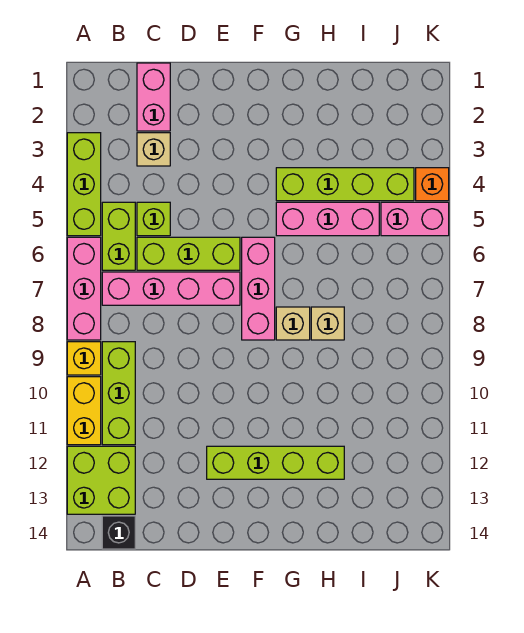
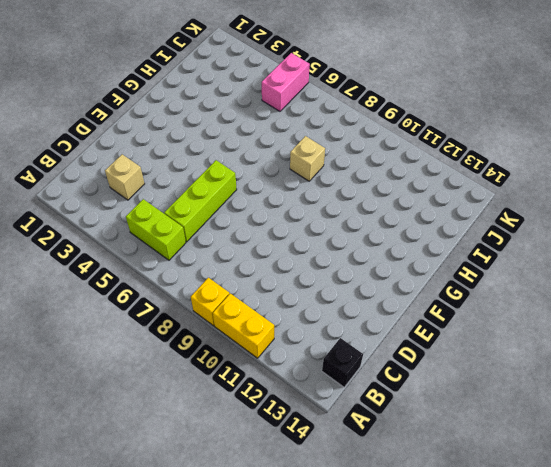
none -> lime brick A3:A5 level 1
none -> pink brick A6:A8 level 1
none -> lime brick A12:B13 level 1

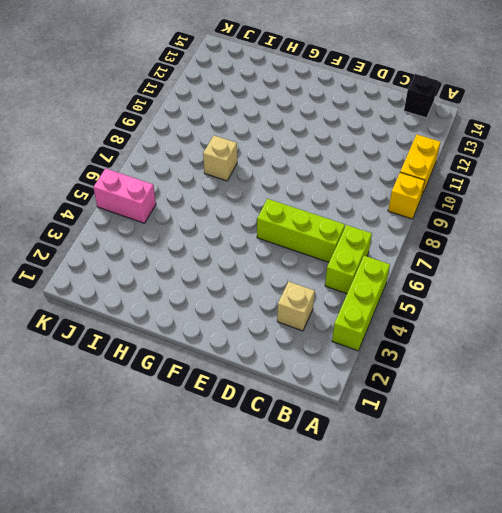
none -> pink brick A6:A8 level 1
none -> lime brick A12:B13 level 1
none -> pink brick B7:E7 level 1

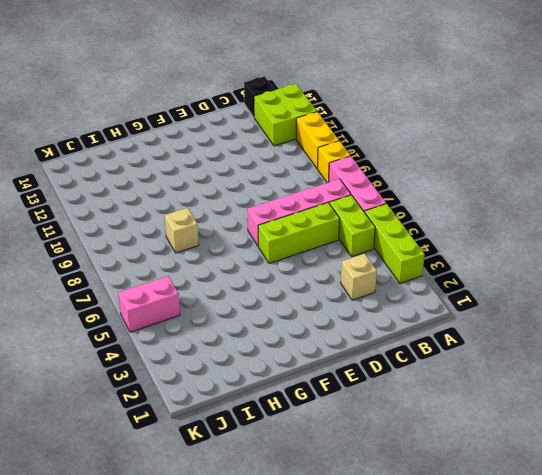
none -> lime brick B9:B11 level 1
none -> pink brick C1:C2 level 1
none -> lime brick C5 level 1

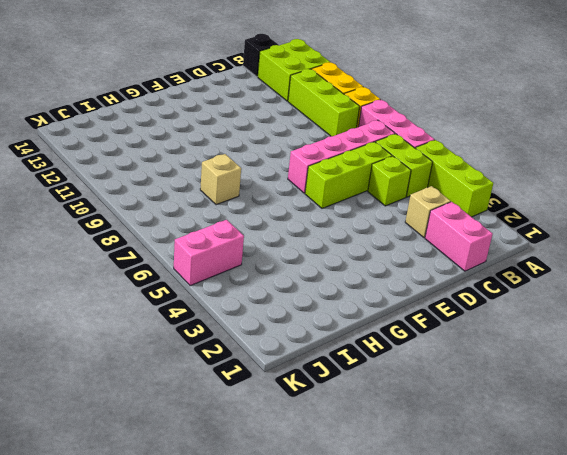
none -> lime brick E12:H12 level 1
none -> pink brick F6:F8 level 1
none -> lime brick G4:J4 level 1

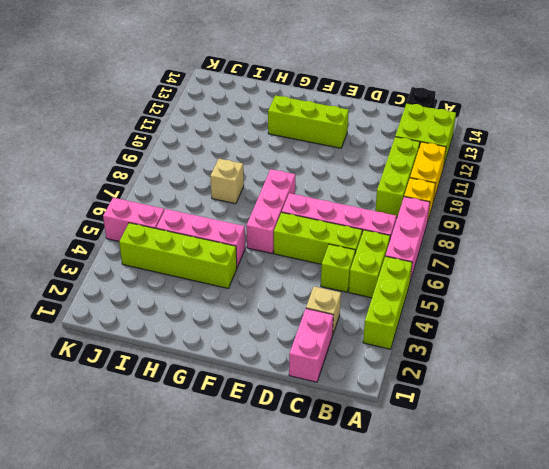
lime brick E12:G12 level 1 -> lime brick E12:H12 level 1
none -> tan brick G8 level 1
none -> orange brick K4 level 1

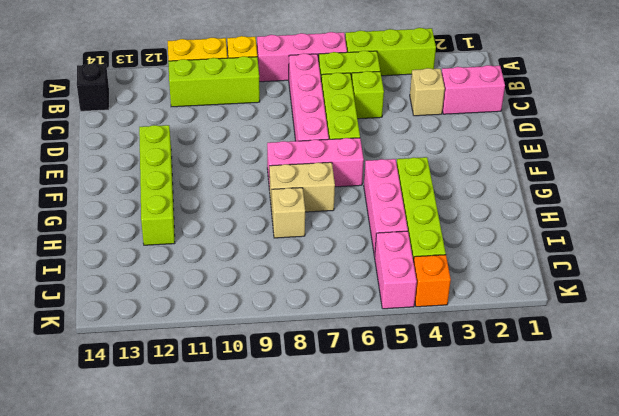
tan brick G7:G8 level 1 -> tan brick G8 level 1
none -> lime brick A12:B13 level 1

